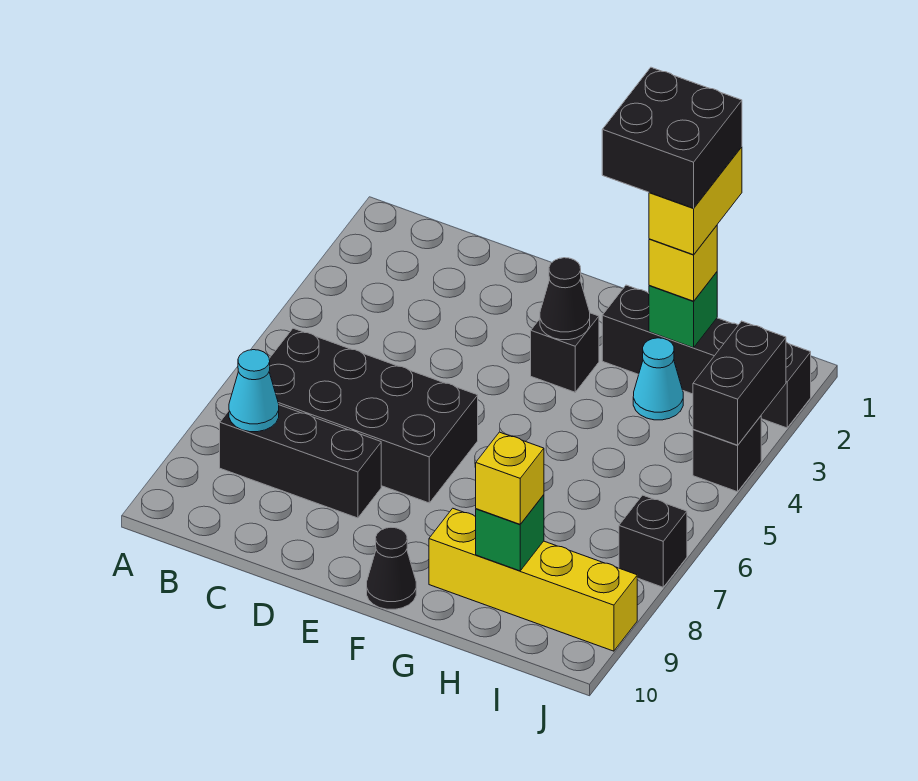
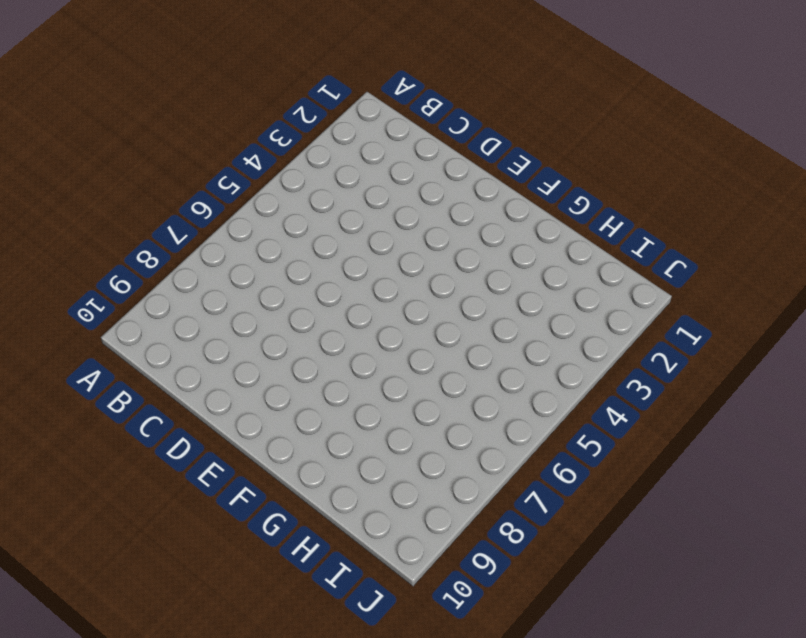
none -> black brick B6:E7 level 1
none -> black brick B8:D8 level 1
none -> black brick F3 level 1

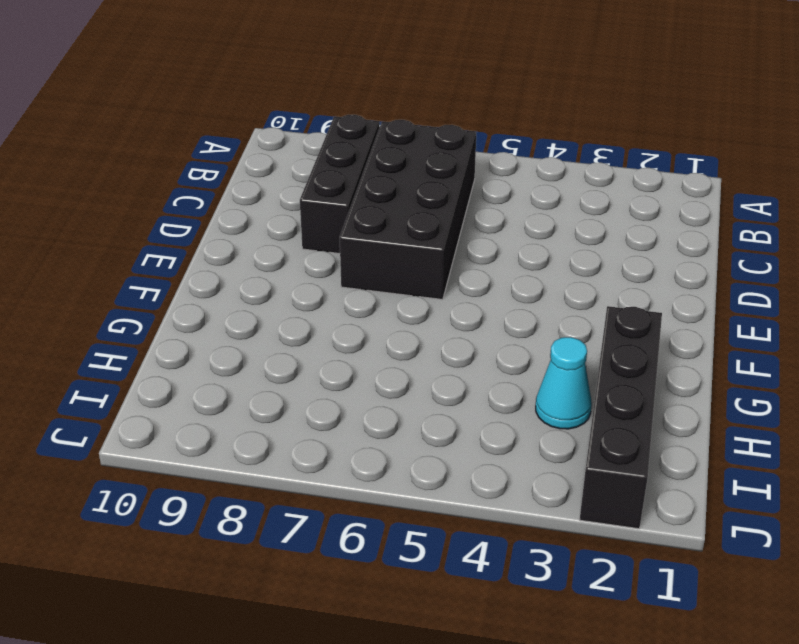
none -> black brick F3 level 1
none -> black cone F10 level 1
none -> yellow brick G9:J9 level 1

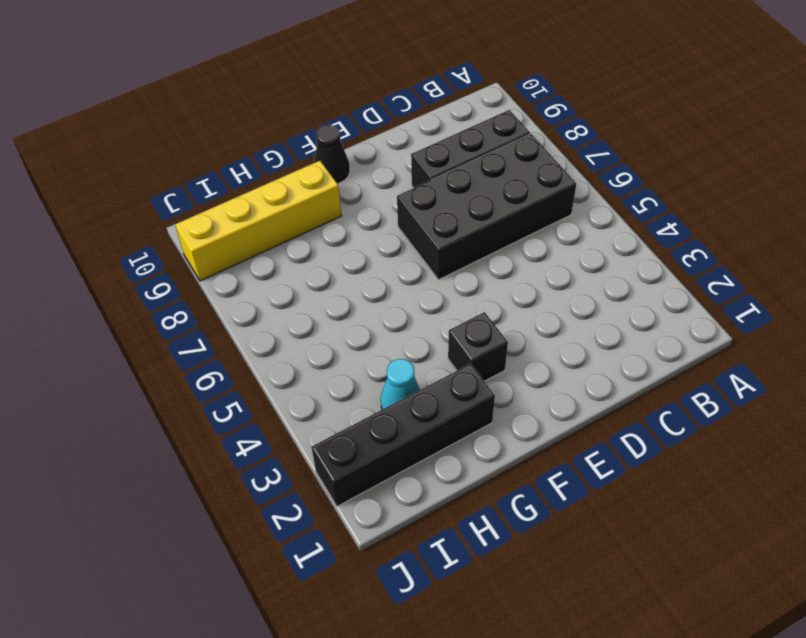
none -> black brick J4 level 1
none -> black brick J7 level 1
none -> cyan cone B8 level 2

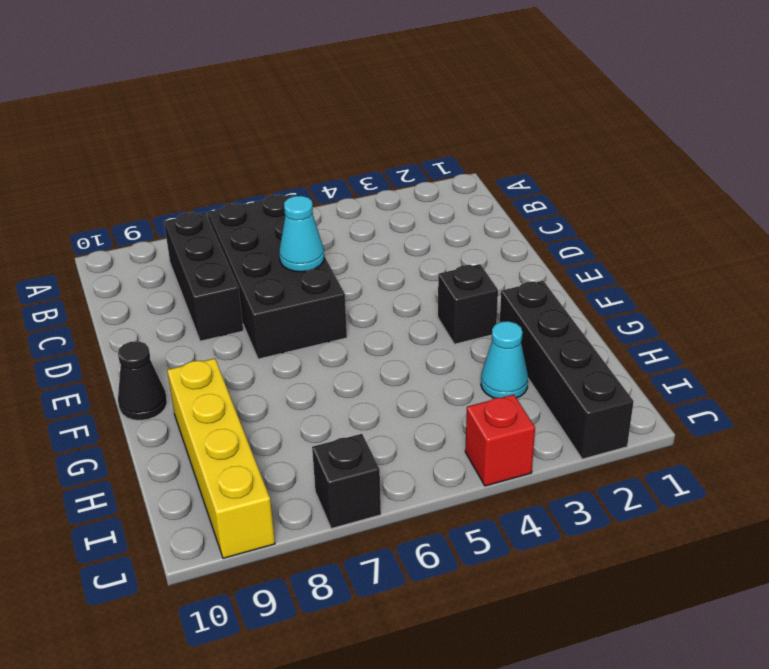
cyan cone D6 level 2 -> cyan cone B8 level 2
red brick J4 level 1 -> black brick J4 level 1
none -> black cone F3 level 2
none -> green brick H2 level 2
none -> green brick H9 level 2

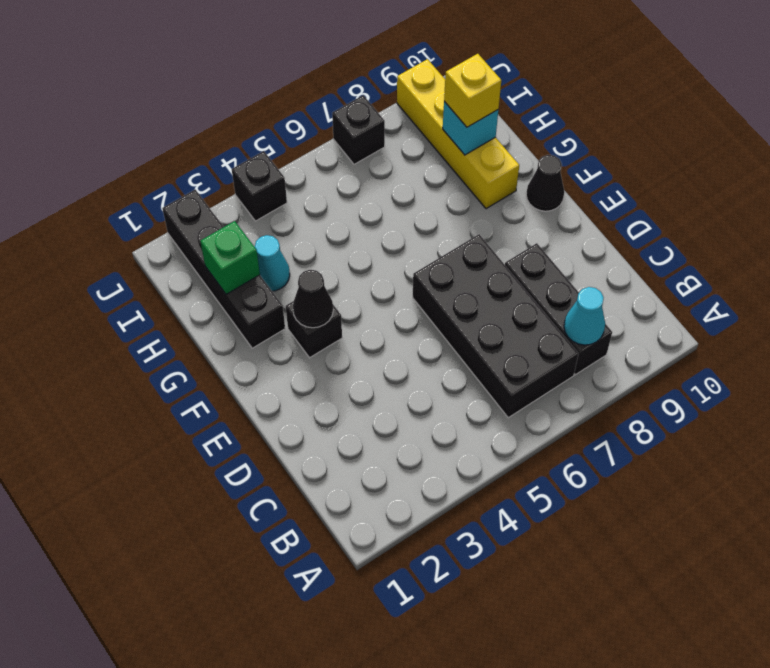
cyan brick H9 level 2 -> green brick H9 level 2
none -> black brick J3:J4 level 2
none -> yellow brick H2 level 3
none -> yellow brick H1:H2 level 4

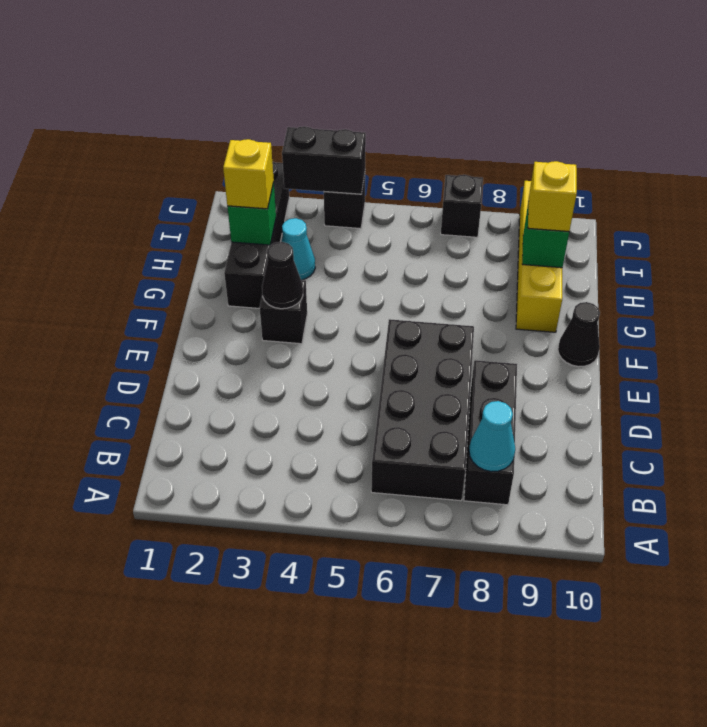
none -> yellow brick H1:H2 level 4
none -> black brick G1:H2 level 5

